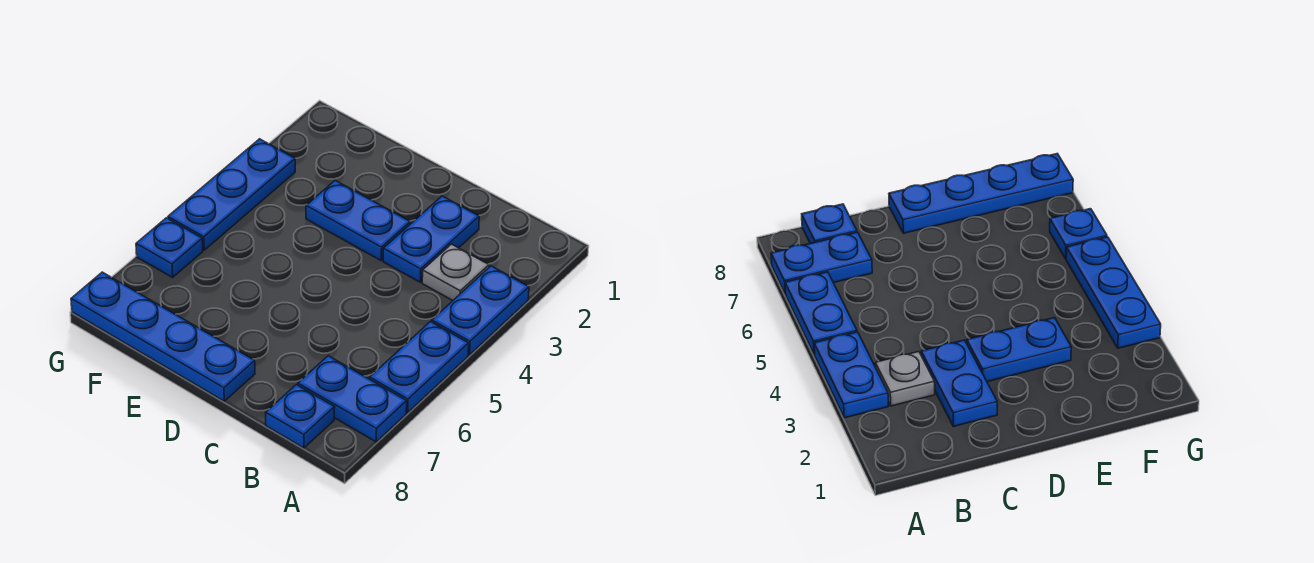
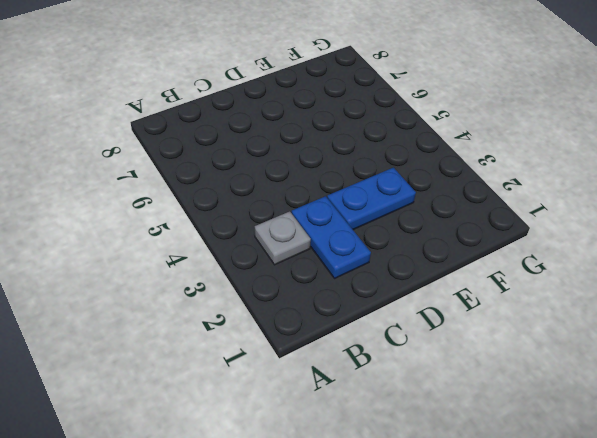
none -> blue plate A3:A4 level 1
none -> blue plate A5:A6 level 1

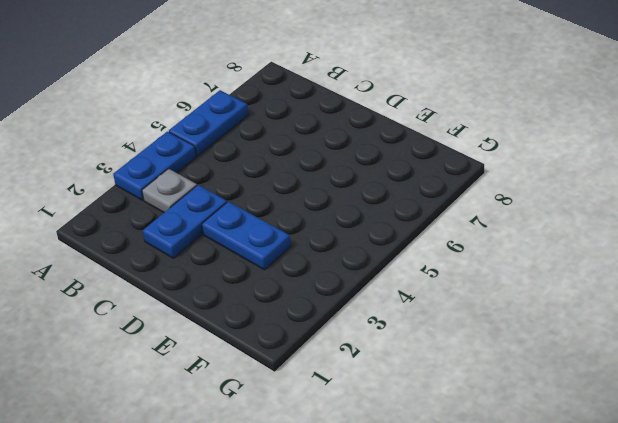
none -> blue plate A7:B7 level 1
none -> blue plate B8 level 1

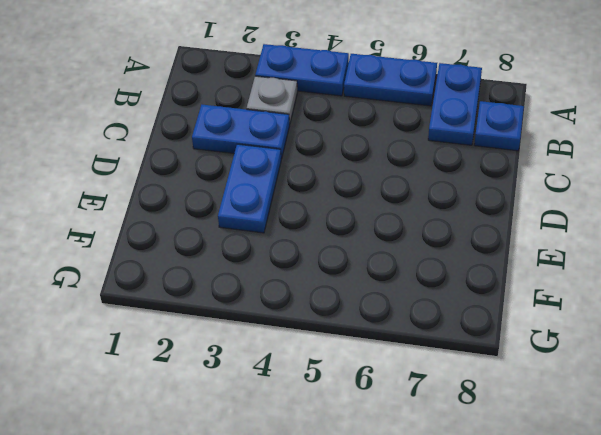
none -> blue plate D8:G8 level 1
none -> blue plate G3:G5 level 1

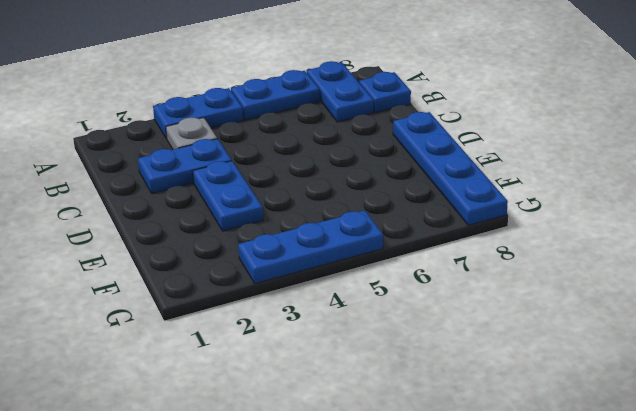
none -> blue plate G6 level 1

